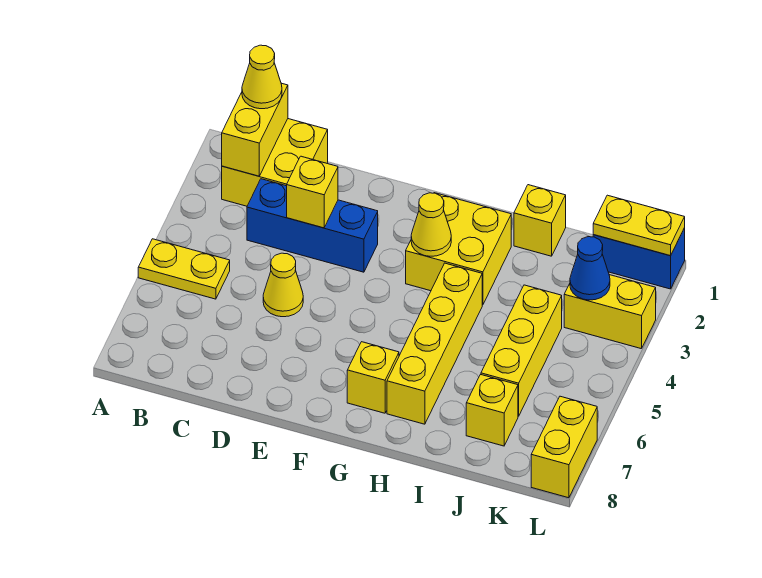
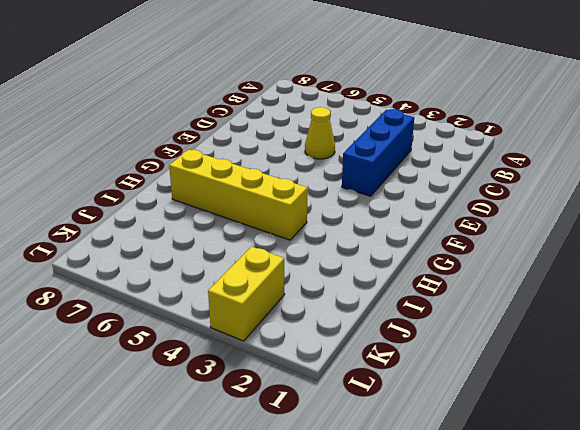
none -> yellow plate A5:B5 level 1
none -> yellow brick B1:C2 level 1
none -> yellow brick G2:H3 level 1

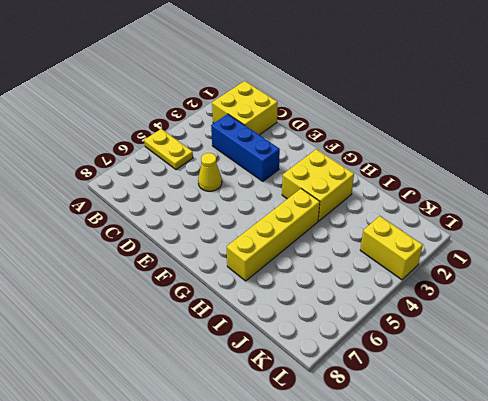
none -> yellow brick G7 level 1
none -> yellow brick I1 level 1
none -> yellow brick J4:J6 level 1

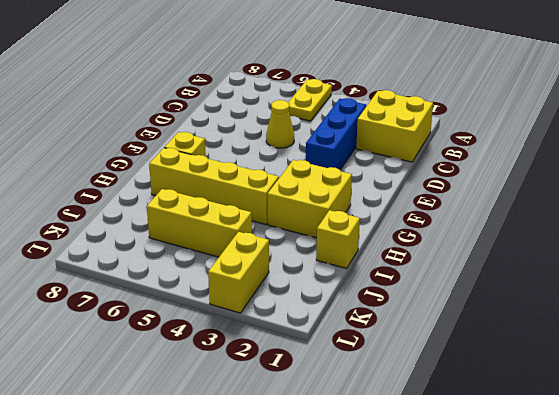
none -> yellow brick J7 level 1
none -> blue brick K1:L1 level 1
none -> yellow brick L7:L8 level 1

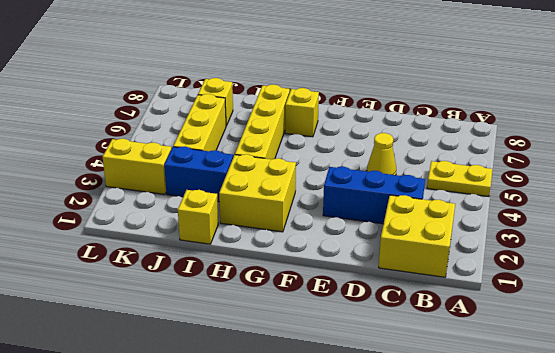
blue brick I3:J3 level 1 -> blue brick K1:L1 level 1
none -> yellow brick L7:L8 level 1
none -> yellow brick B1:B2 level 2
none -> yellow brick D3 level 2

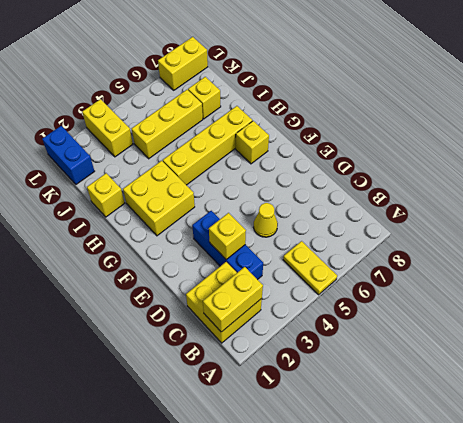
none -> yellow cone G3 level 2
none -> yellow plate K1:L1 level 2
none -> blue cone K3 level 2

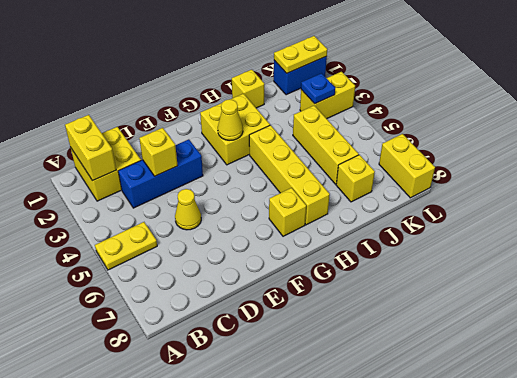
blue plate K3 level 2 -> blue cone K3 level 2
none -> yellow cone B1 level 3

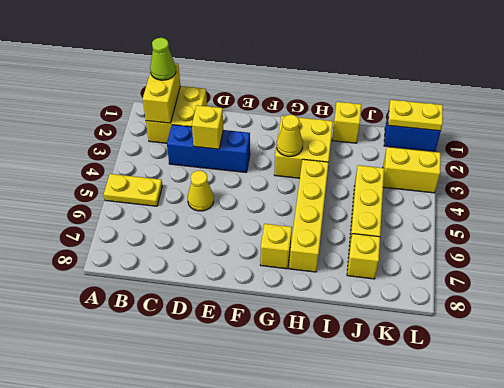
lime cone B1 level 3 -> yellow cone B1 level 3
none -> yellow brick L7:L8 level 1
none -> blue cone K3 level 2

